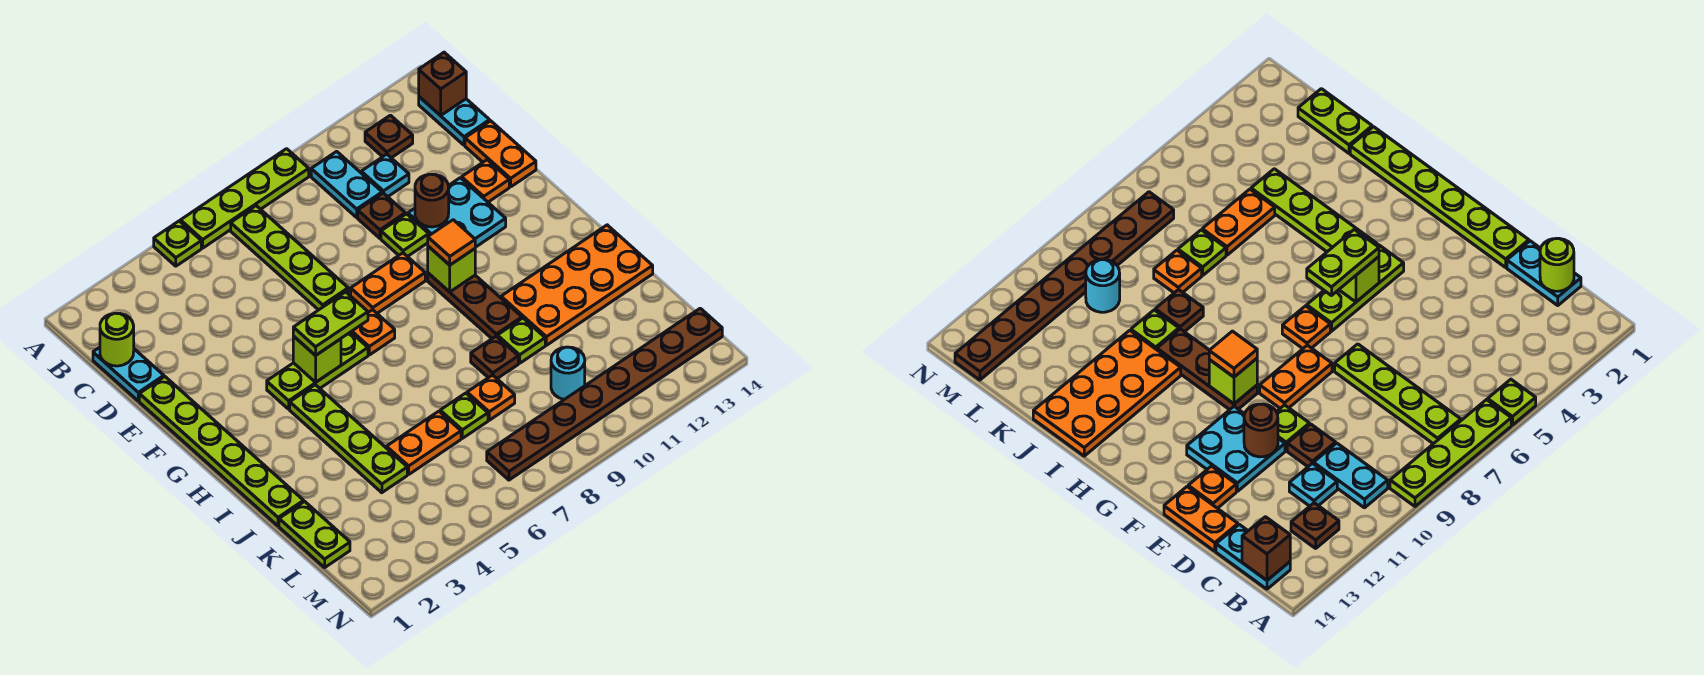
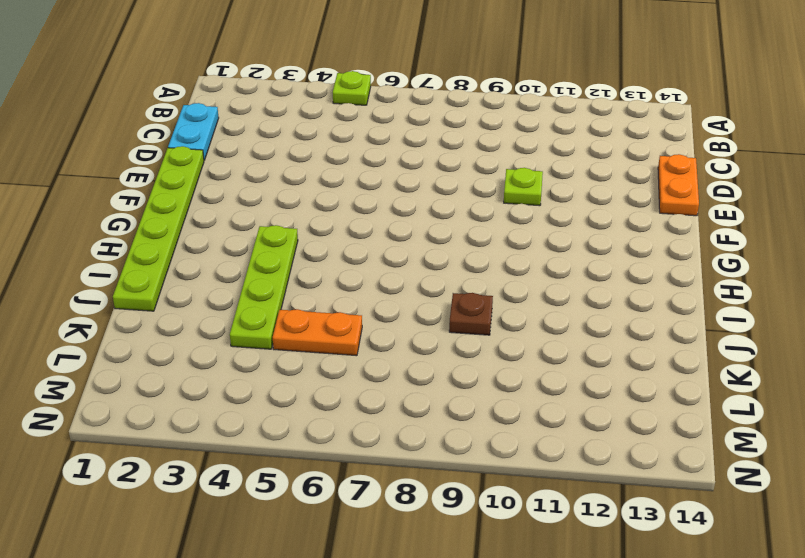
none -> lime plate A6:A9 level 1
none -> lime plate B7:E7 level 1
none -> cyan plate B10:C10 level 1
none -> brown plate B12 level 1

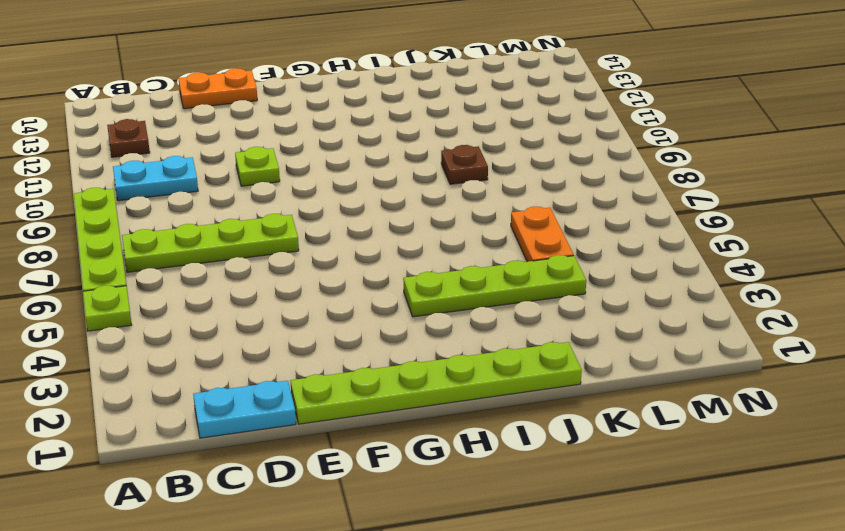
none -> cyan plate B14:C14 level 1
none -> cyan plate C11 level 1
none -> brown plate D10 level 1
none -> cyan plate E11:F12 level 1

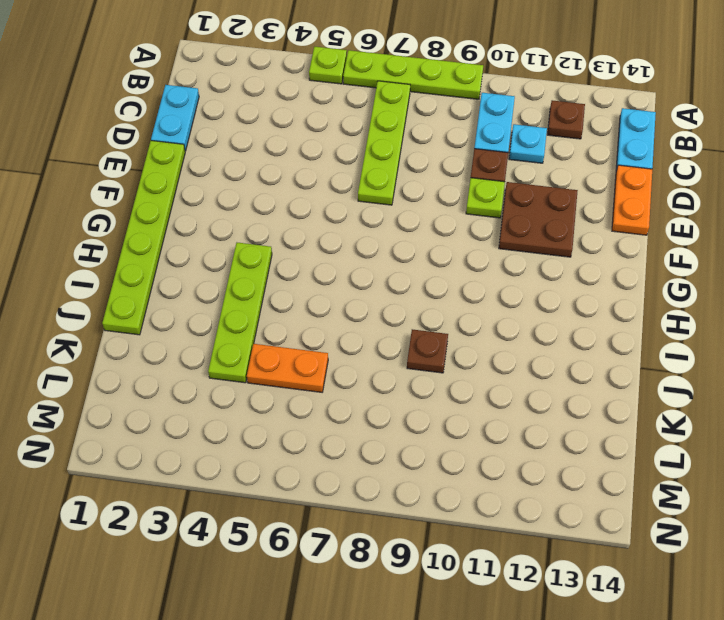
brown plate E11:F12 level 1 -> cyan plate E11:F12 level 1
none -> orange plate E13 level 1
none -> orange plate F8:F9 level 1
none -> lime plate G4:G6 level 1
none -> orange plate G7 level 1

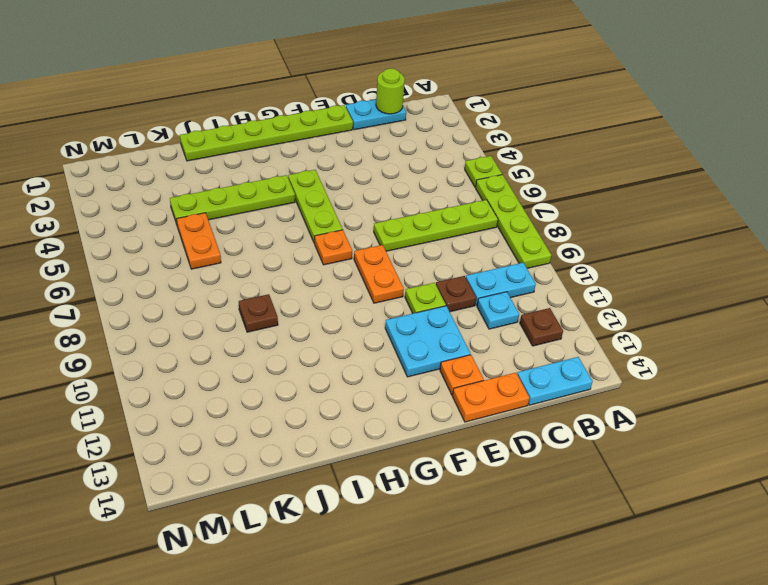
none -> brown plate G10:I10 level 1
none -> orange plate I11:J14 level 1
none -> lime plate J10 level 1
none -> lime plate K1:L1 level 1

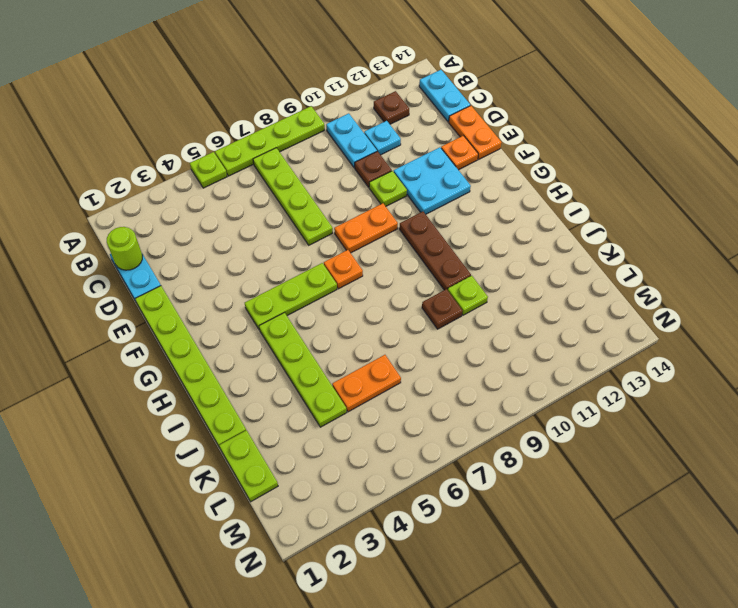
none -> orange plate I11:J14 level 1
none -> lime plate K7 level 1
none -> orange plate K8 level 1
none -> cyan round brick L10 level 1

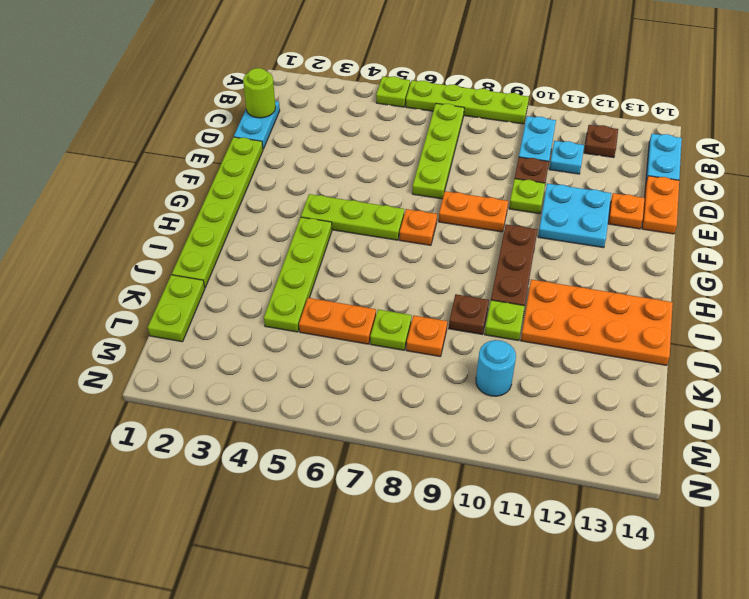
none -> brown plate M7:M14 level 1
none -> brown brick B14 level 2
none -> brown round brick E11 level 2
none -> lime brick G5 level 2

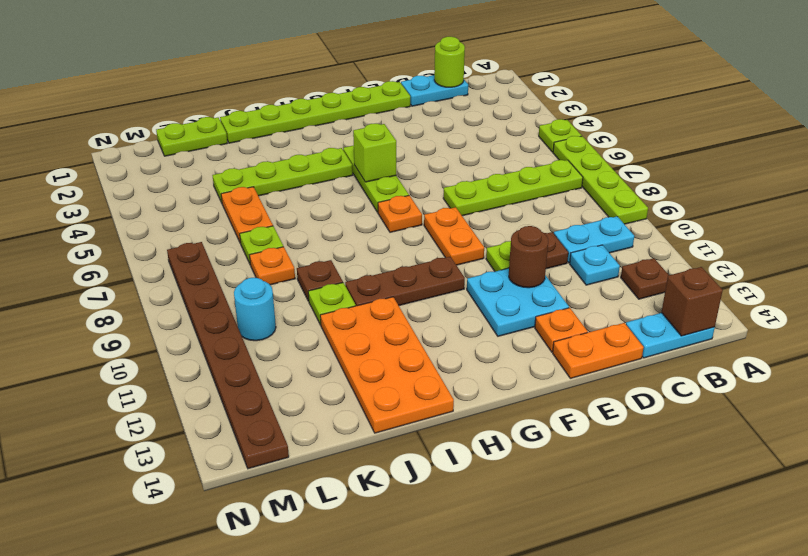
none -> lime brick G10 level 2
none -> lime plate G5:G6 level 3
none -> orange tile G10 level 3

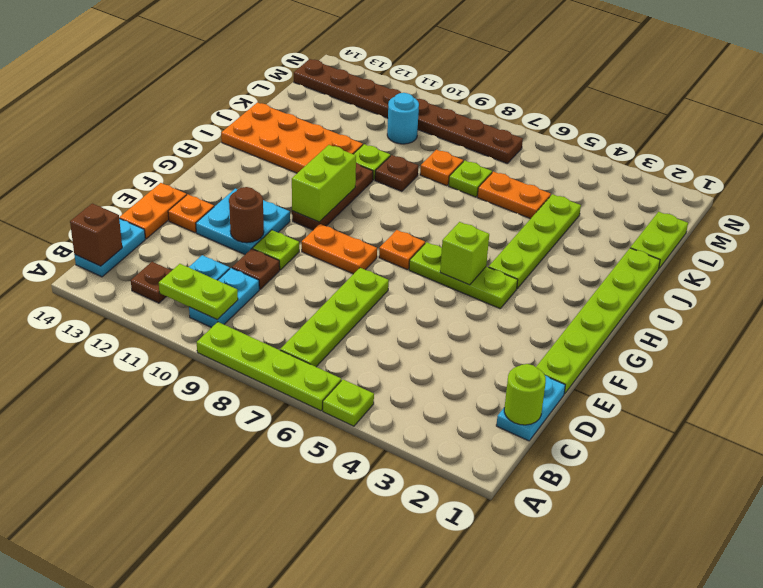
lime plate B10:B11 level 2 -> lime plate G5:G6 level 3
lime brick G10:H10 level 2 -> lime brick G10 level 2
none -> orange tile G10 level 3

